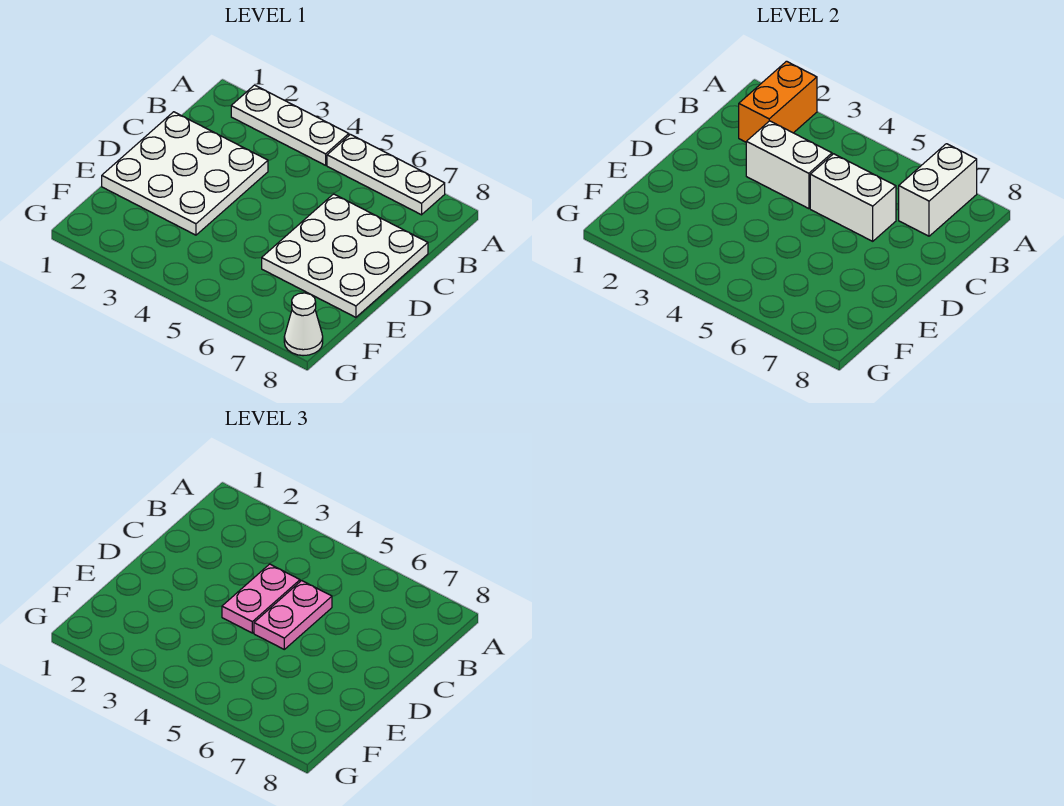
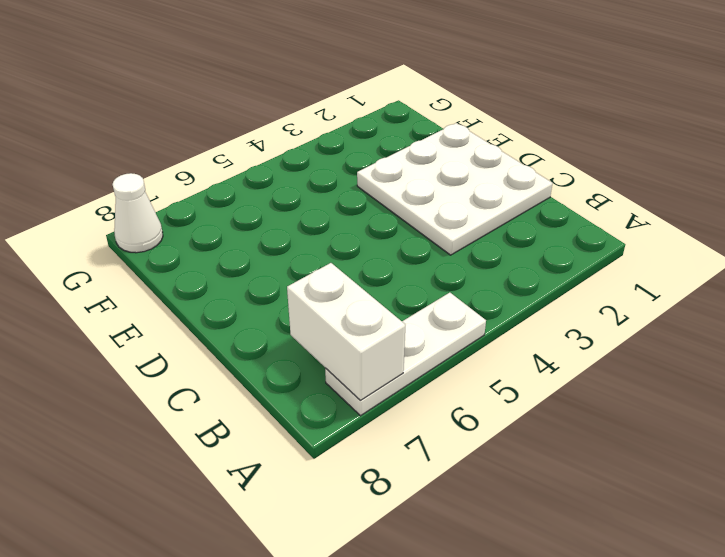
none -> white plate A2:A4 level 1
none -> white plate C6:E8 level 1

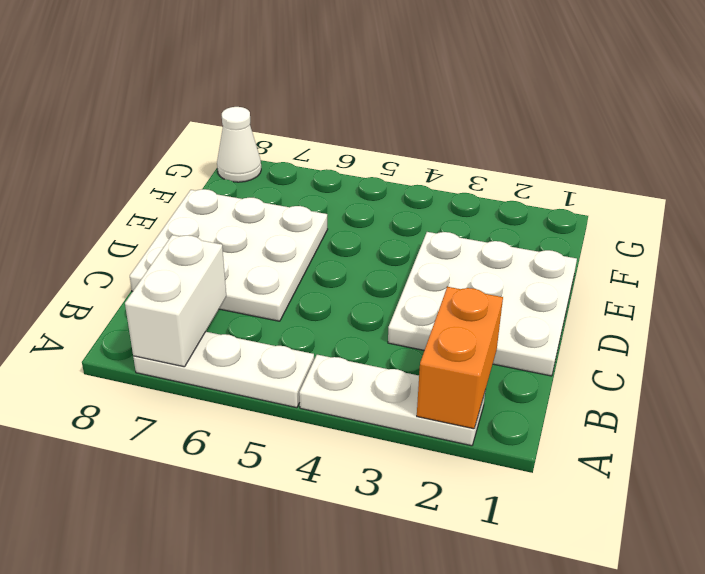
none -> white brick C3:C4 level 2
none -> white brick C5:C6 level 2

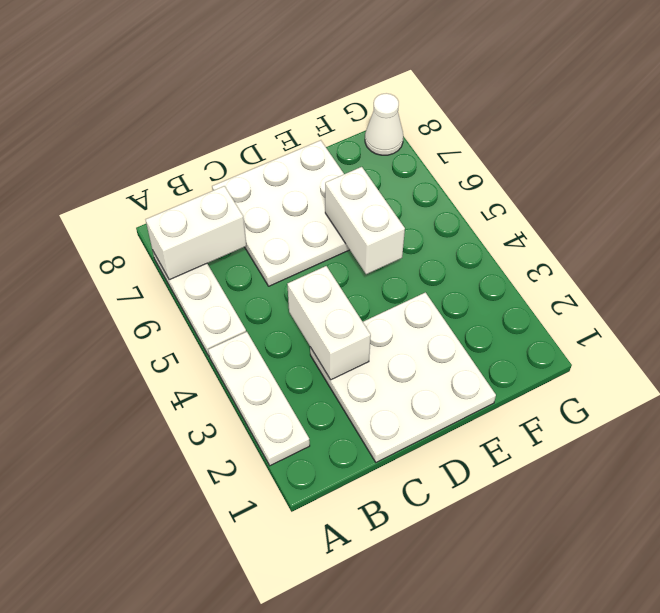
white brick E5:E6 level 2 -> white brick C5:C6 level 2
none -> orange brick A2:B2 level 2
none -> pink plate C4:D4 level 3

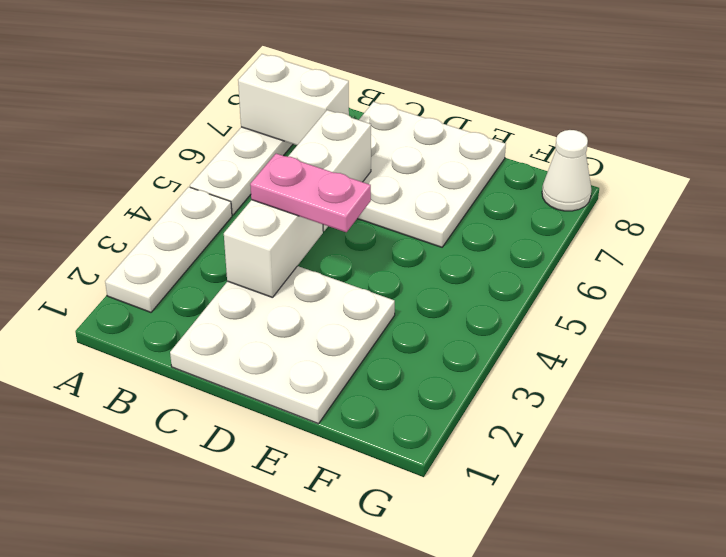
none -> orange brick A2:B2 level 2
none -> pink plate C5:D5 level 3

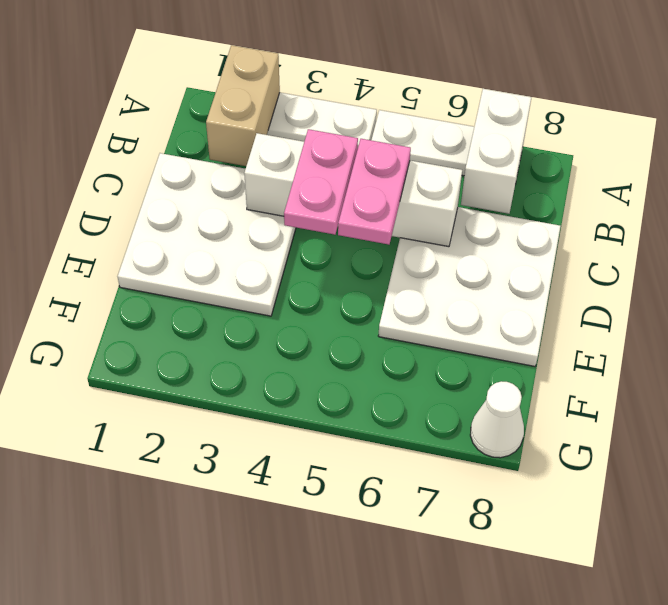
tan brick A2:B2 level 2 -> orange brick A2:B2 level 2

